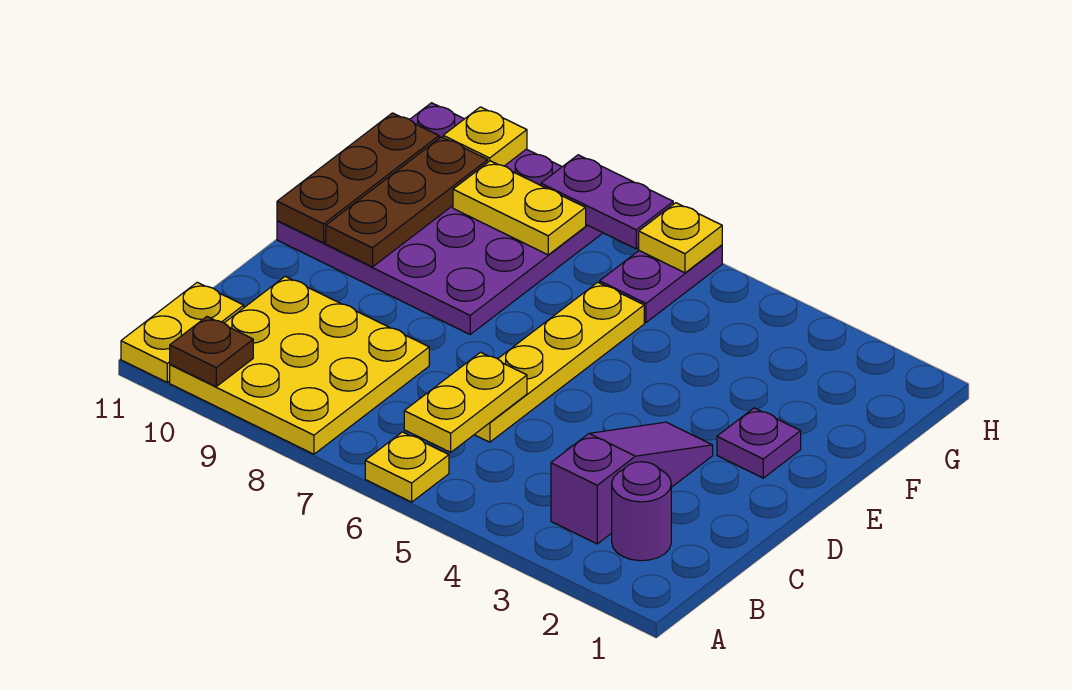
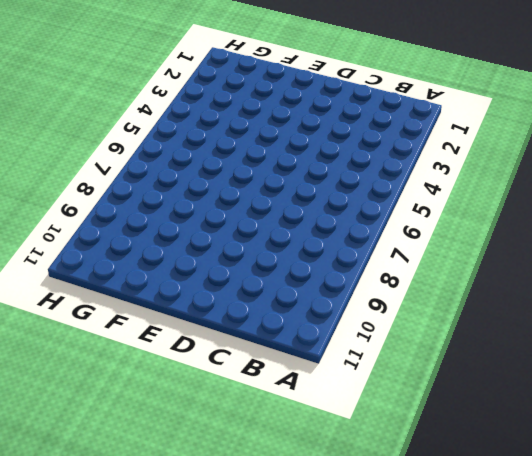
none -> yellow plate A6 level 1
none -> yellow plate A8:C10 level 1
none -> yellow plate A11:B11 level 1

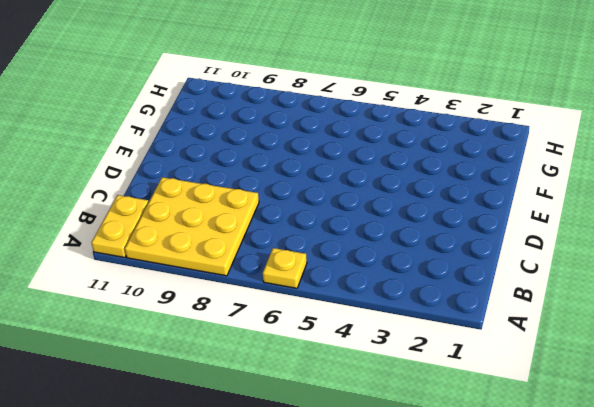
none -> purple round brick B2 level 1
none -> purple slope B3:D3 level 1 top B
none -> yellow plate C6:F6 level 1

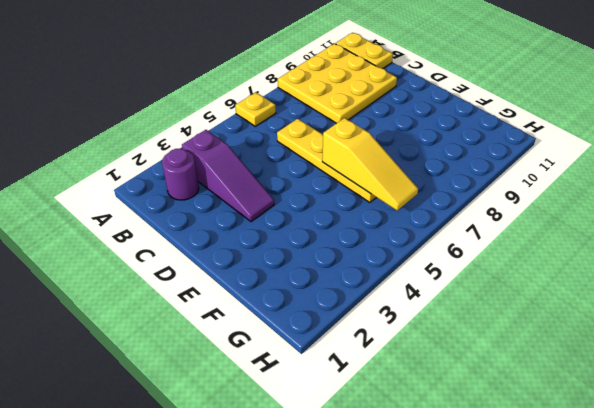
yellow slope E6:G6 level 2 top E -> none
none -> purple plate E2 level 1
none -> purple plate E8:H11 level 1
none -> purple plate G6:H6 level 1

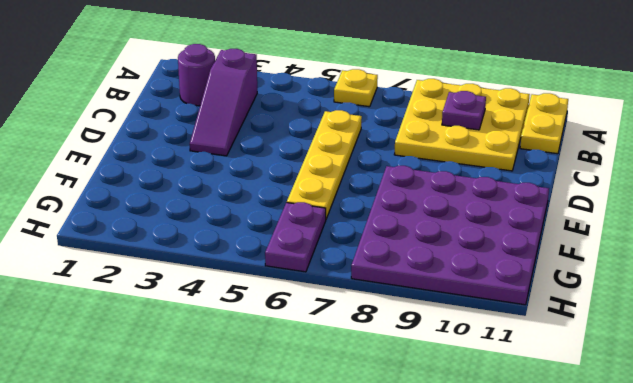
purple plate B9 level 2 -> purple plate E2 level 1
none -> brown plate A10 level 2
none -> yellow plate B6:C6 level 2
none -> brown plate E10:G10 level 2

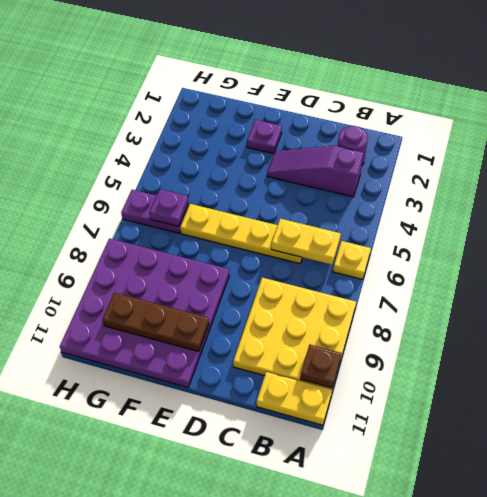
purple plate G6 level 2 -> none
none -> brown plate E11:G11 level 2
none -> yellow plate G8:G9 level 2
none -> yellow plate H6 level 2

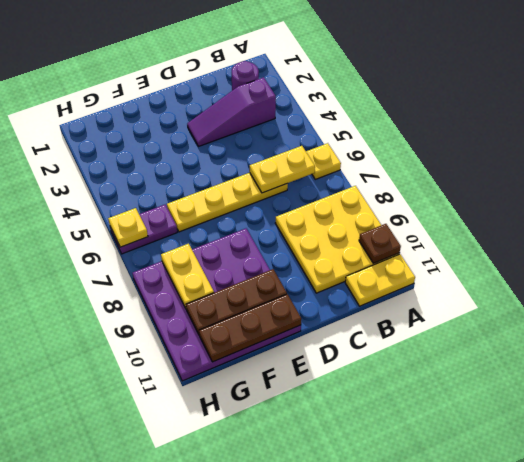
none -> purple plate E2 level 1
none -> purple plate H7:H8 level 2
none -> yellow plate H10 level 2

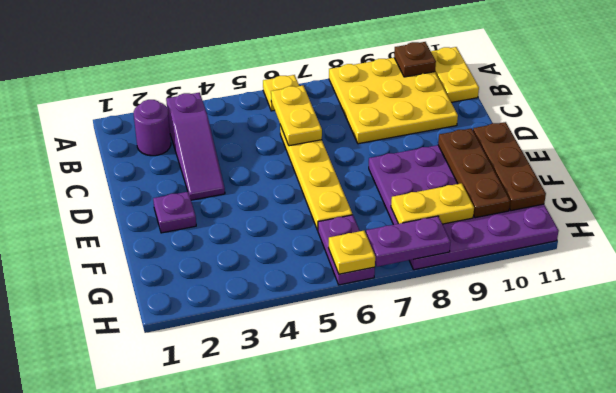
none -> yellow plate H10 level 2

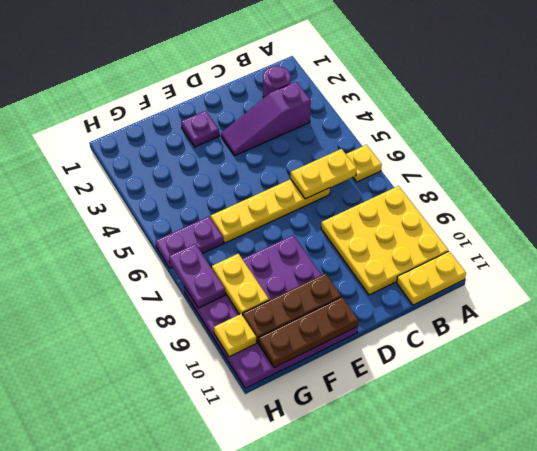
none -> brown plate A10 level 2
none -> yellow plate H6 level 2

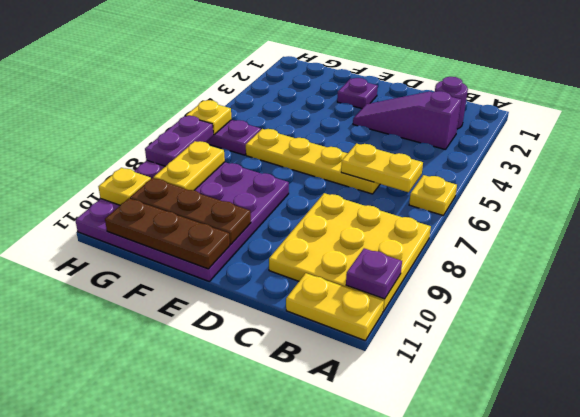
purple plate A10 level 2 -> brown plate A10 level 2

